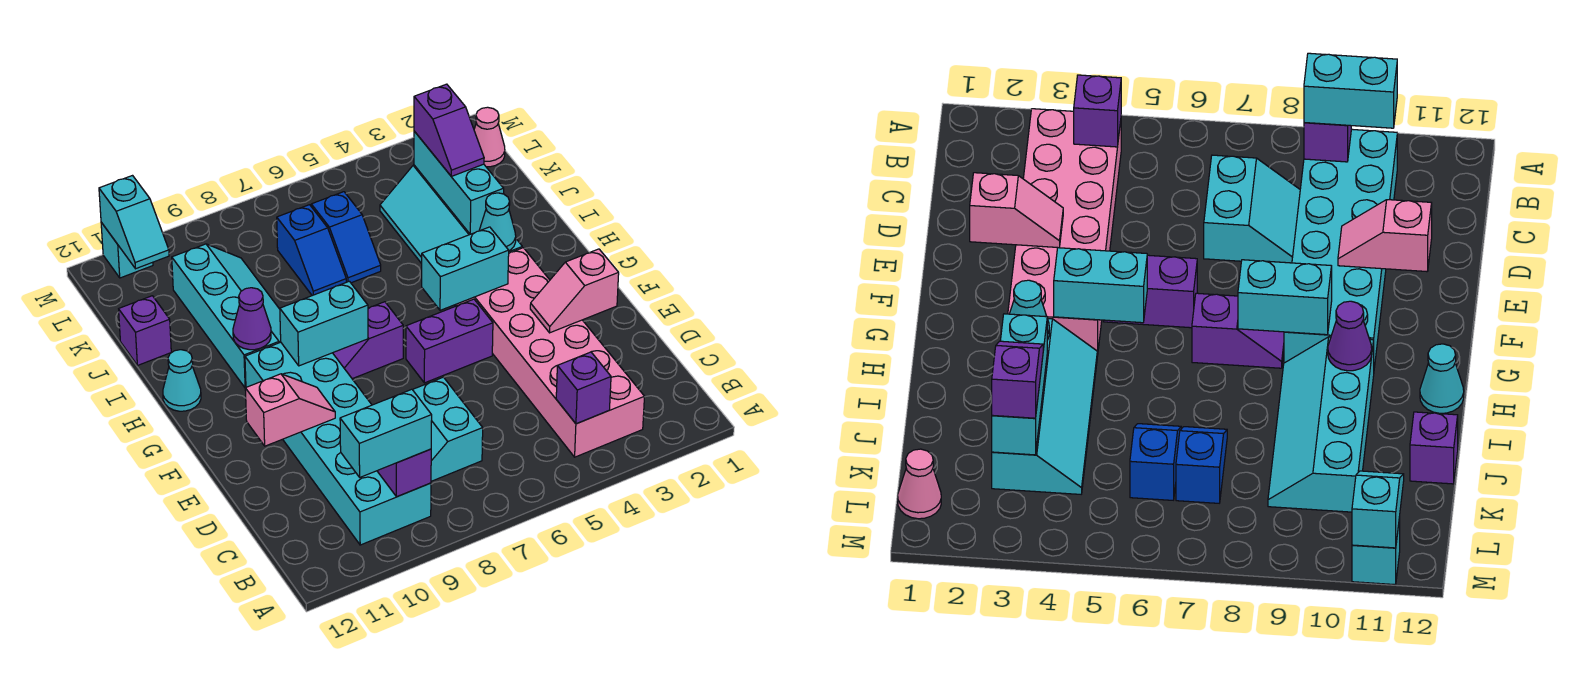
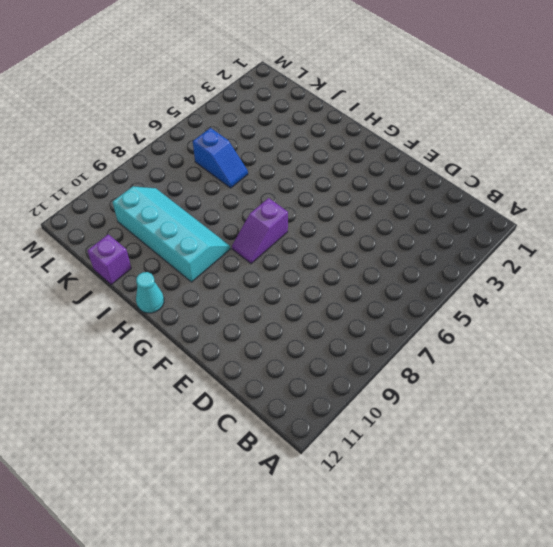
none -> pink brick B3:G4 level 1
none -> cyan brick B9:G10 level 1
none -> cyan slope C7:D8 level 1 top 7

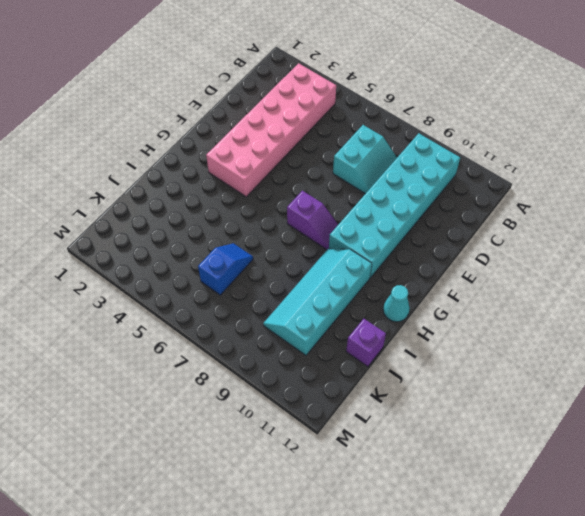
none -> purple brick F5:F6 level 1
none -> cyan slope H3:K4 level 1 top 3
none -> blue slope J7:K7 level 1 top K

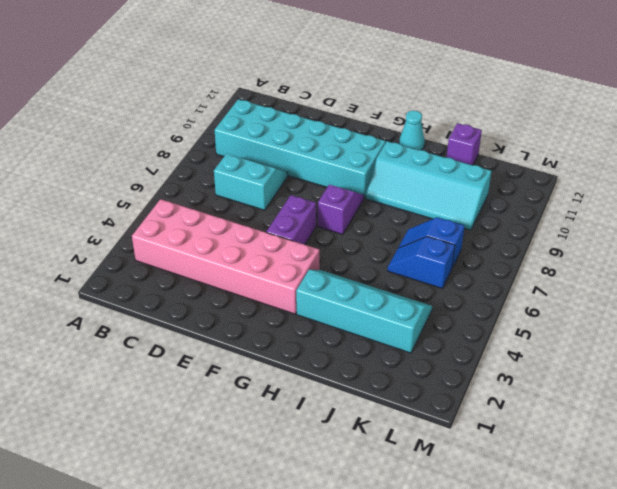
none -> pink cone L1 level 1
none -> cyan brick M11 level 1
none -> purple brick B4 level 2

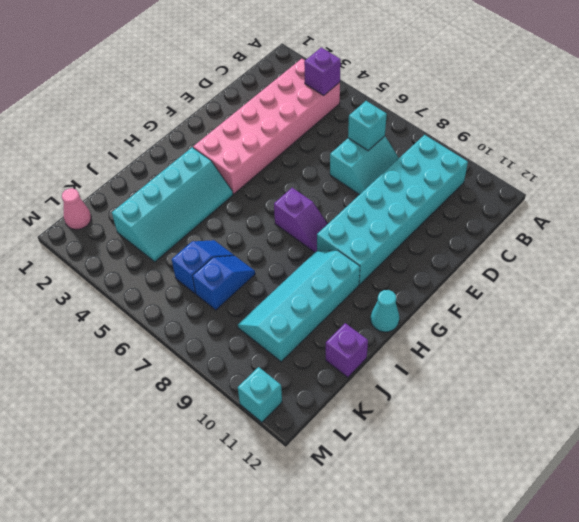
cyan brick C7 level 2 -> none
none -> purple brick F5:F6 level 1
none -> purple brick B9 level 2
none -> pink slope E2:E3 level 2 top 2

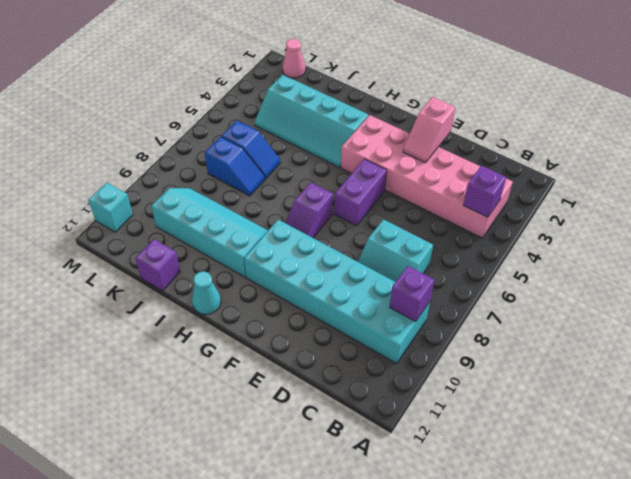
none -> pink slope E10:E11 level 2 top 11
none -> cyan brick G4:G5 level 2
none -> cyan brick G8:G9 level 2

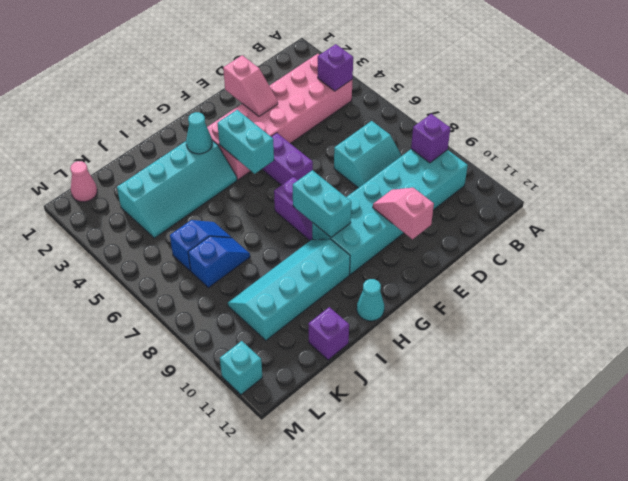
none -> purple cone H10 level 2
none -> cyan brick I3:K3 level 2
none -> cyan slope L11:M11 level 2 top M

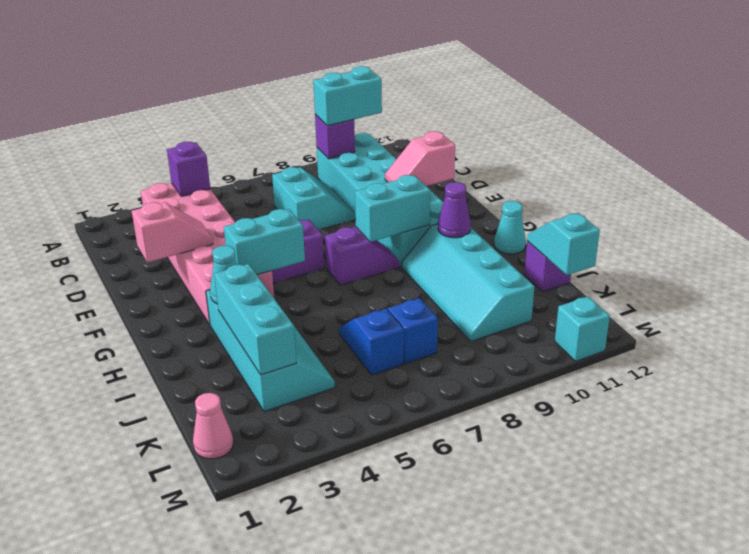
cyan slope J12:K12 level 2 top K -> cyan slope L11:M11 level 2 top M
none -> purple slope J3:K3 level 3 top K

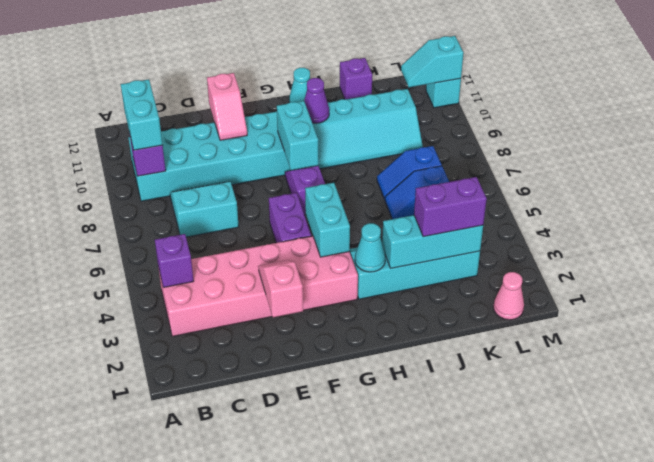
purple brick J3:K3 level 3 -> purple slope J3:K3 level 3 top K

